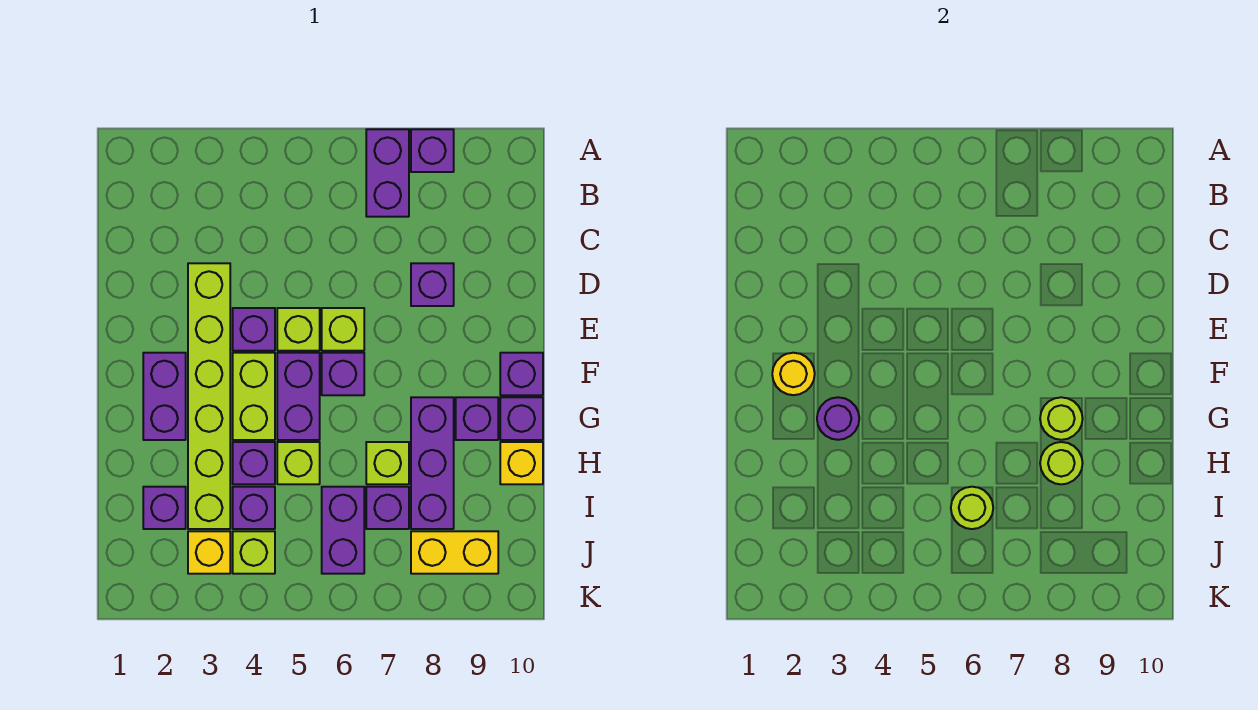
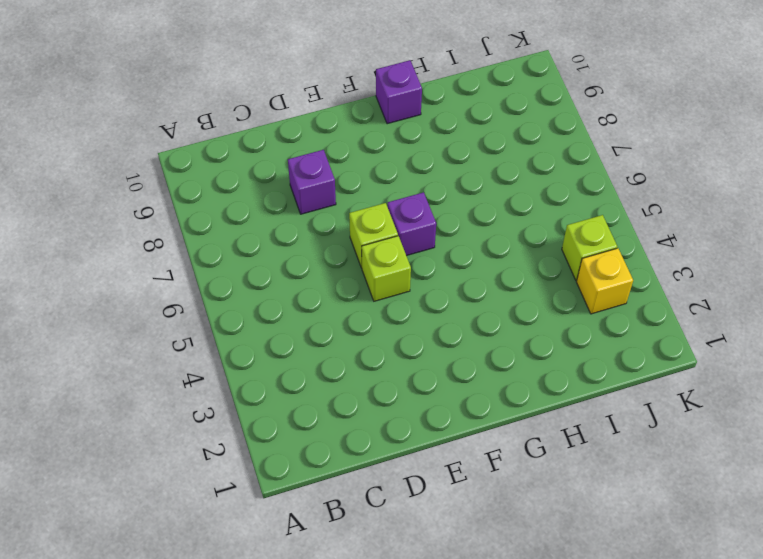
none -> purple brick A7:B7 level 1
none -> purple brick A8 level 1
none -> lime brick D3:I3 level 1
none -> purple brick E4 level 1

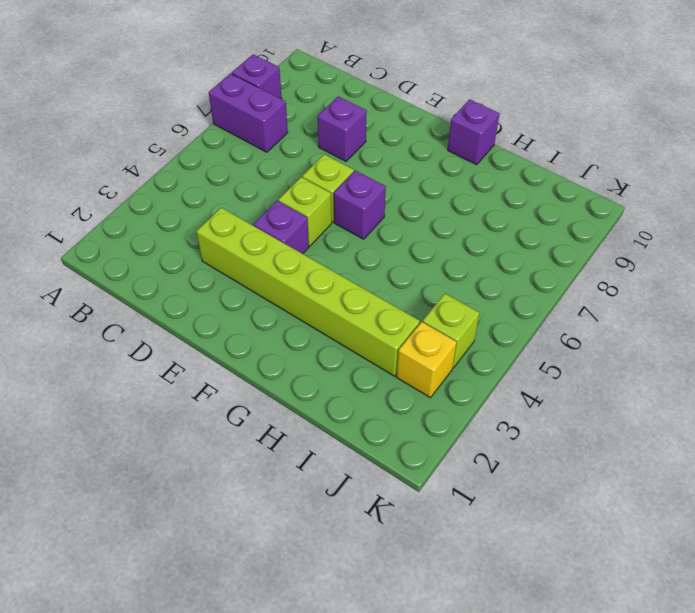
none -> purple brick F2:G2 level 1
none -> lime brick F4:G4 level 1
none -> purple brick F5:G5 level 1
none -> purple brick F10 level 1

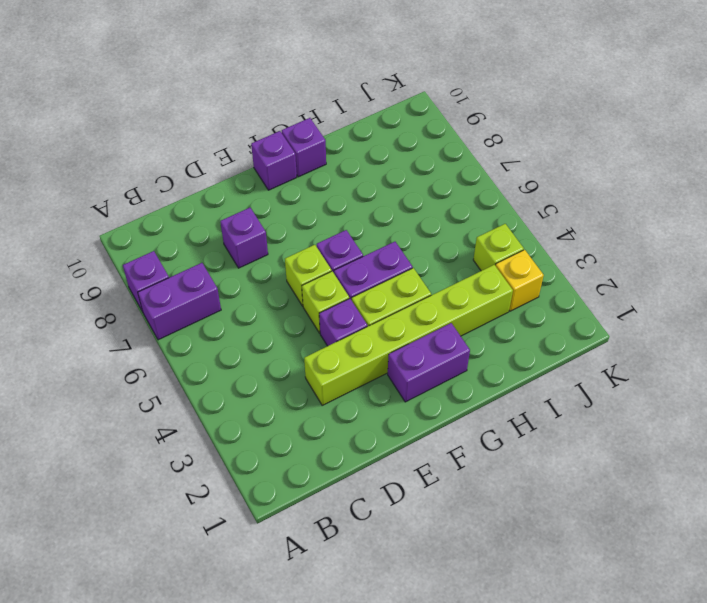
none -> purple brick G8:I8 level 1
none -> purple brick G9 level 1
none -> purple brick H4 level 1
none -> lime brick H5 level 1

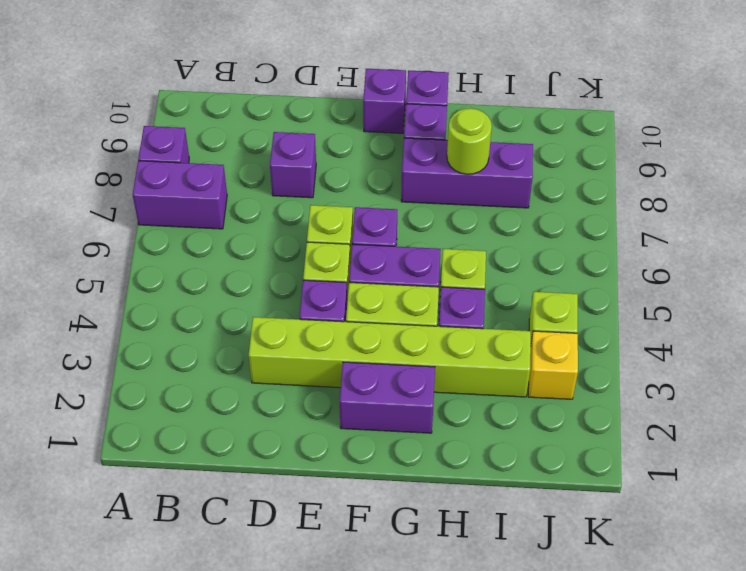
none -> lime brick H7 level 1
none -> yellow brick H10 level 1
none -> purple brick I2 level 1
none -> purple brick I4 level 1

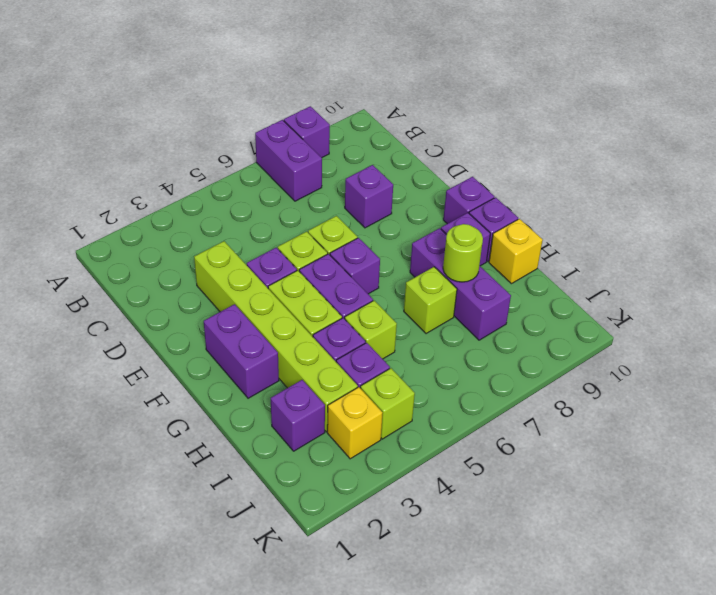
none -> purple brick I6:J6 level 1
none -> purple brick I7 level 1
none -> yellow brick J8:J9 level 1
none -> yellow round brick F2 level 2

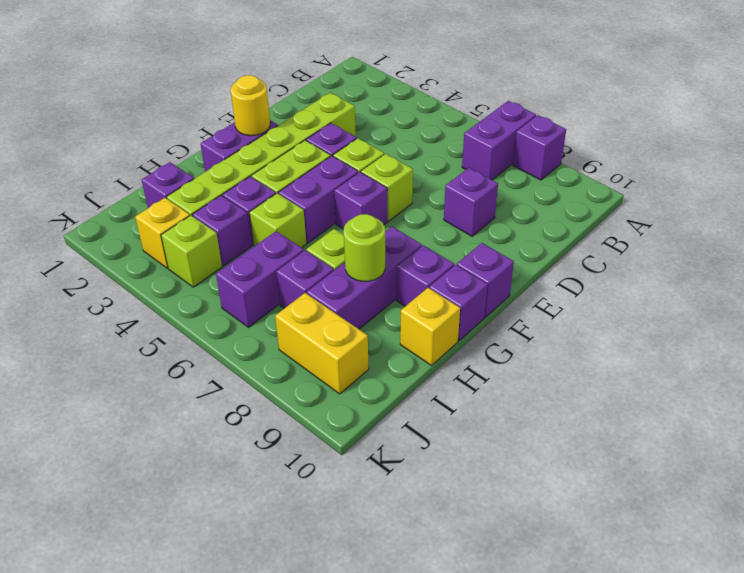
none -> purple round brick G3 level 2
none -> lime round brick G8 level 2
none -> lime round brick I6 level 2

